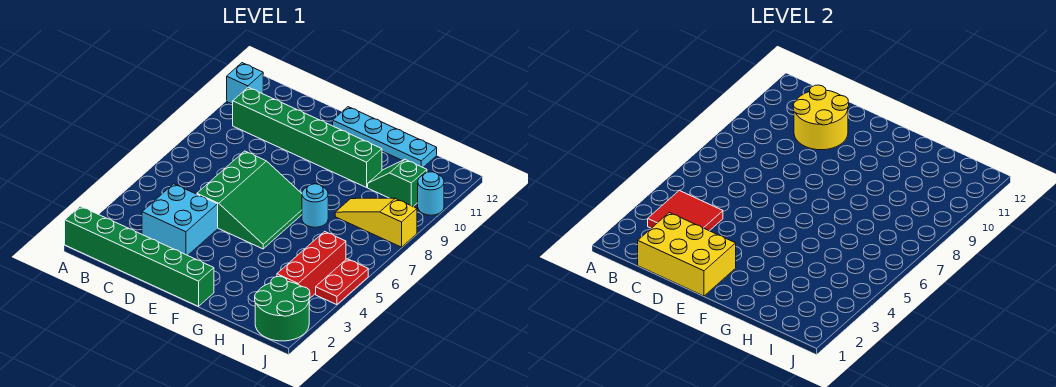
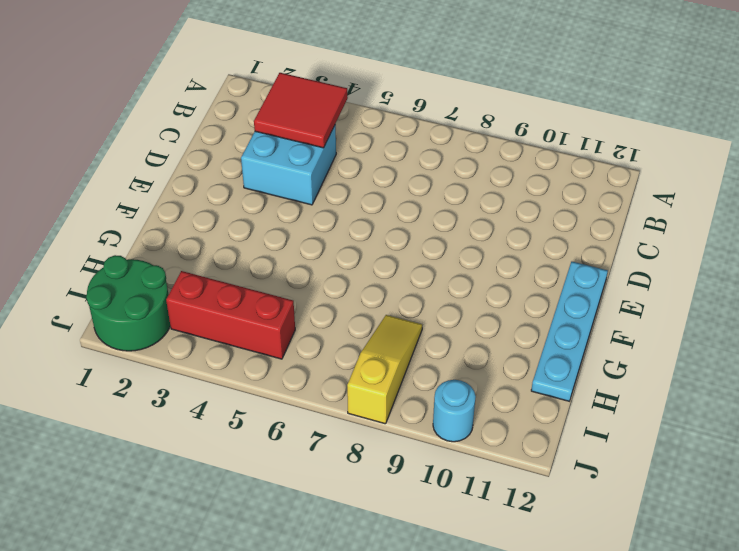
none -> green brick A1:F1 level 1
none -> cyan brick A11 level 1
none -> green brick B10:G10 level 1

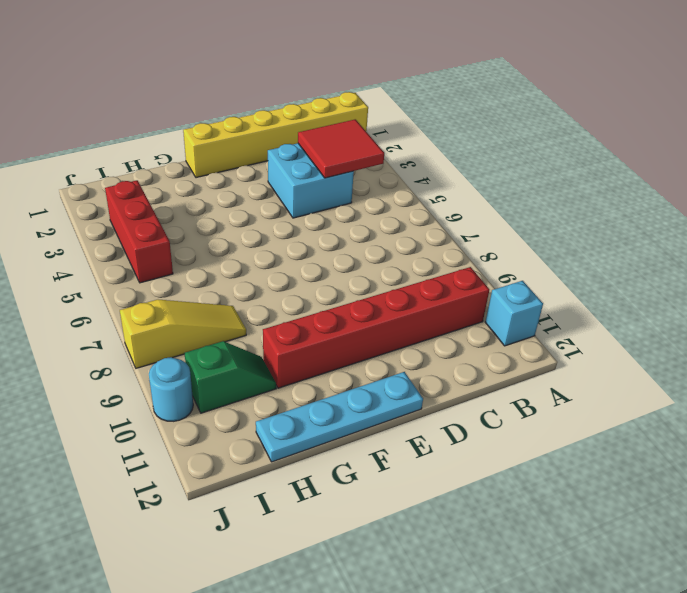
yellow brick A1:F1 level 1 -> green brick A1:F1 level 1
red brick B10:G10 level 1 -> green brick B10:G10 level 1
none -> green slope D5:F7 level 1 top D
none -> cyan round brick G7 level 1
none -> green round brick I1:J2 level 1

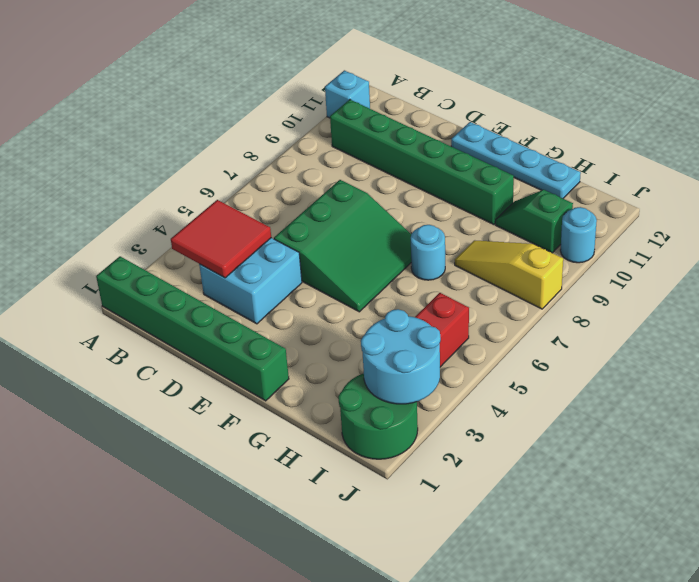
cyan round brick I2:J3 level 2 -> none
none -> red plate J4:J5 level 1
none -> yellow brick C1:E2 level 2
none -> yellow round brick C10:D11 level 2

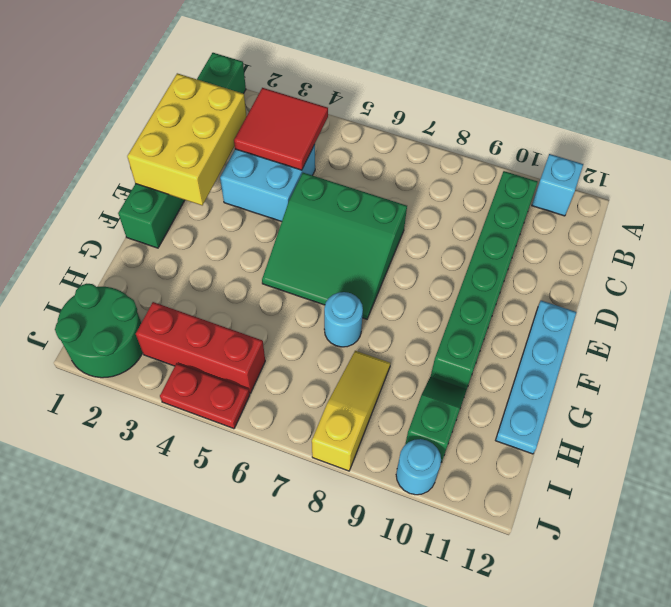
none -> yellow round brick C10:D11 level 2

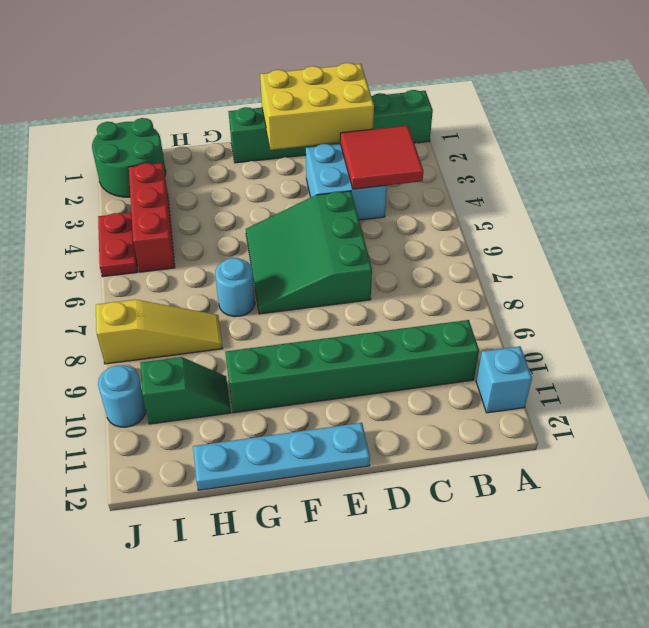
none -> yellow round brick C10:D11 level 2

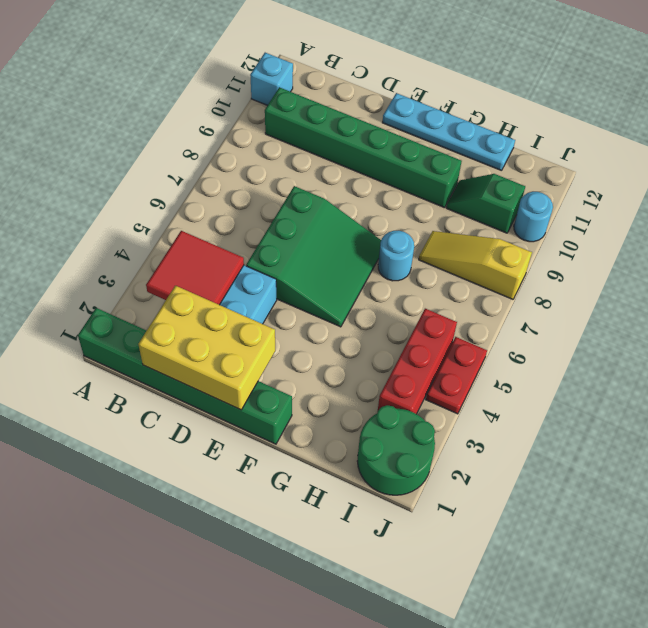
none -> yellow round brick C10:D11 level 2

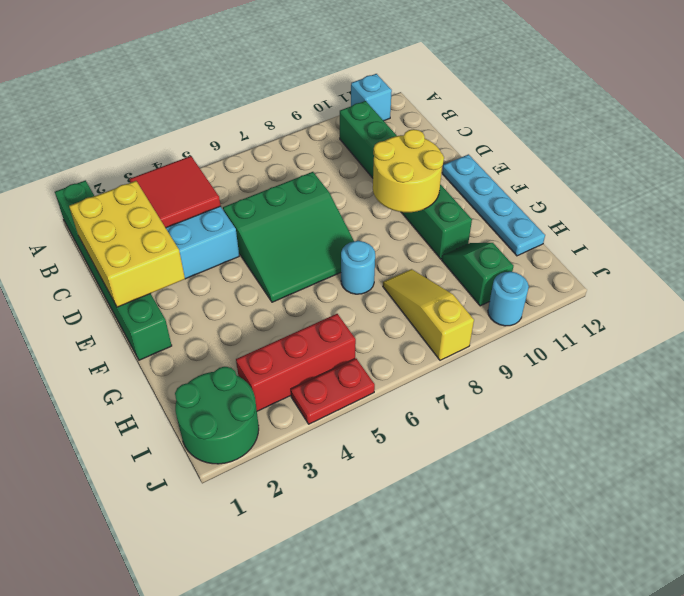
yellow round brick E9:F10 level 2 -> yellow round brick C10:D11 level 2

